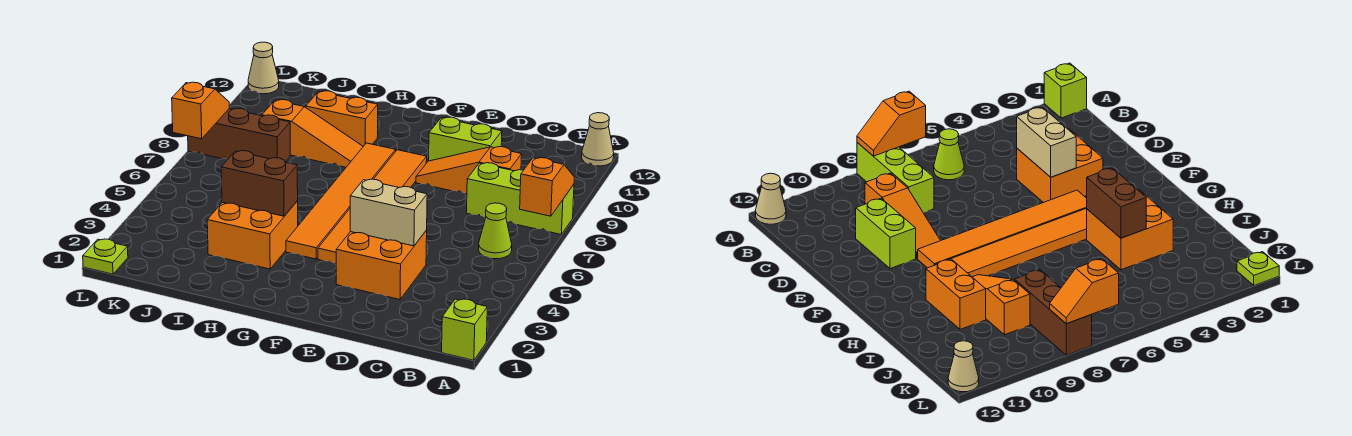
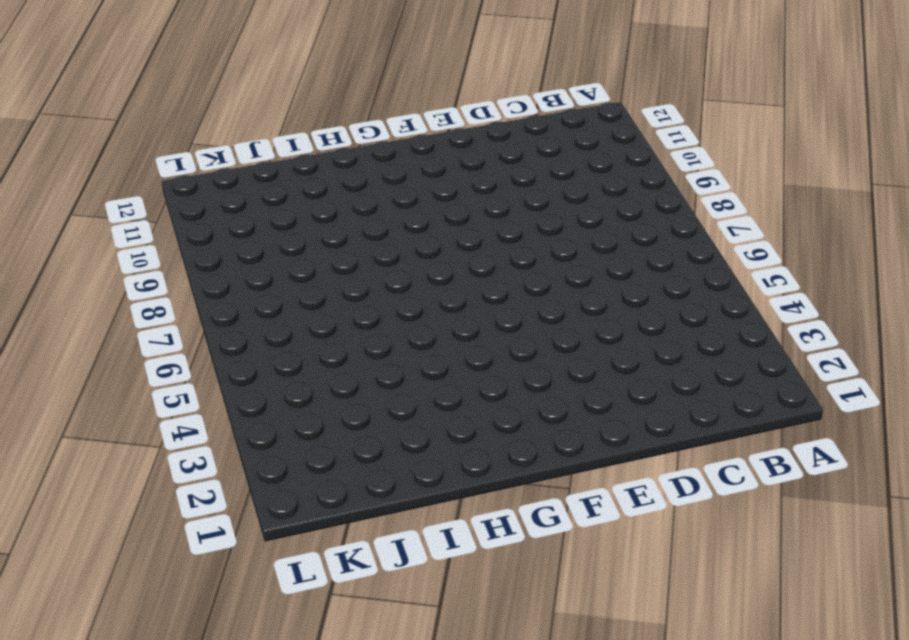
none -> lime brick A1 level 1
none -> lime brick A8:C8 level 1
none -> tan cone A12 level 1

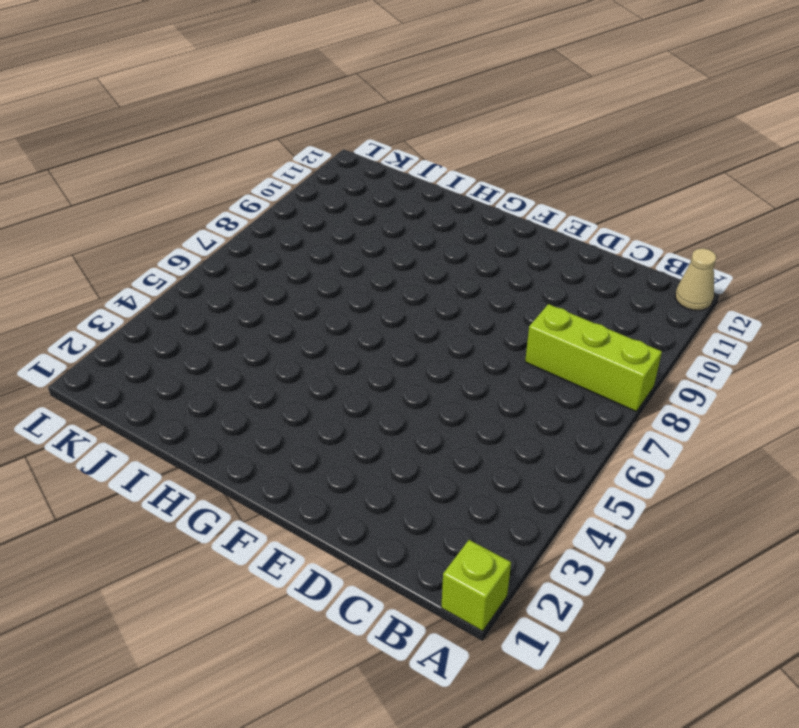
none -> lime cone B6 level 1
none -> orange slope C9:E9 level 1 top C
none -> orange brick D3:E4 level 1

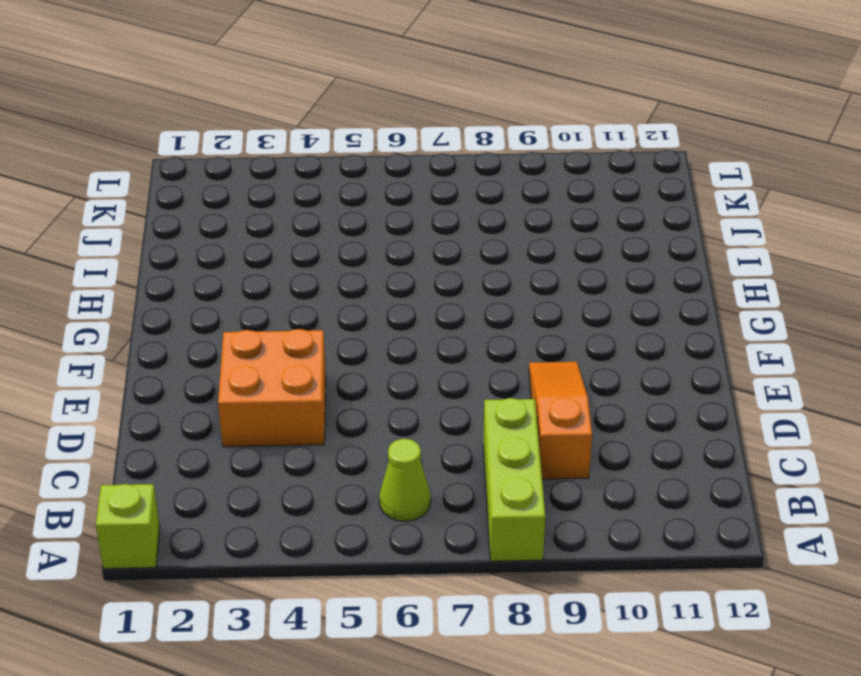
none -> tan cone A12 level 1
none -> lime brick D10:E10 level 1
none -> orange tile F4:F9 level 1

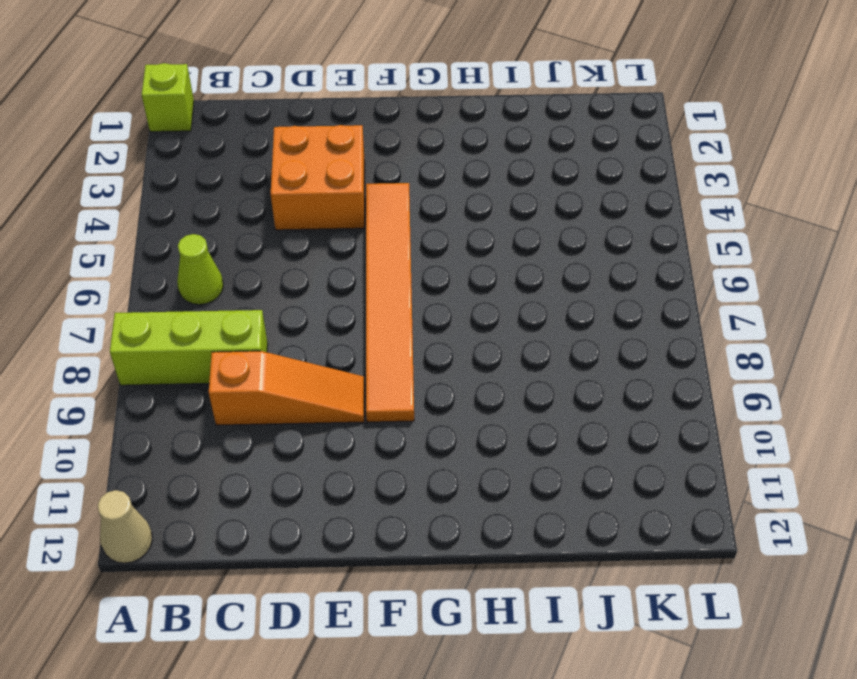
none -> lime brick D10:E10 level 1
none -> orange tile G4:G9 level 1
none -> orange brick H3:I4 level 1

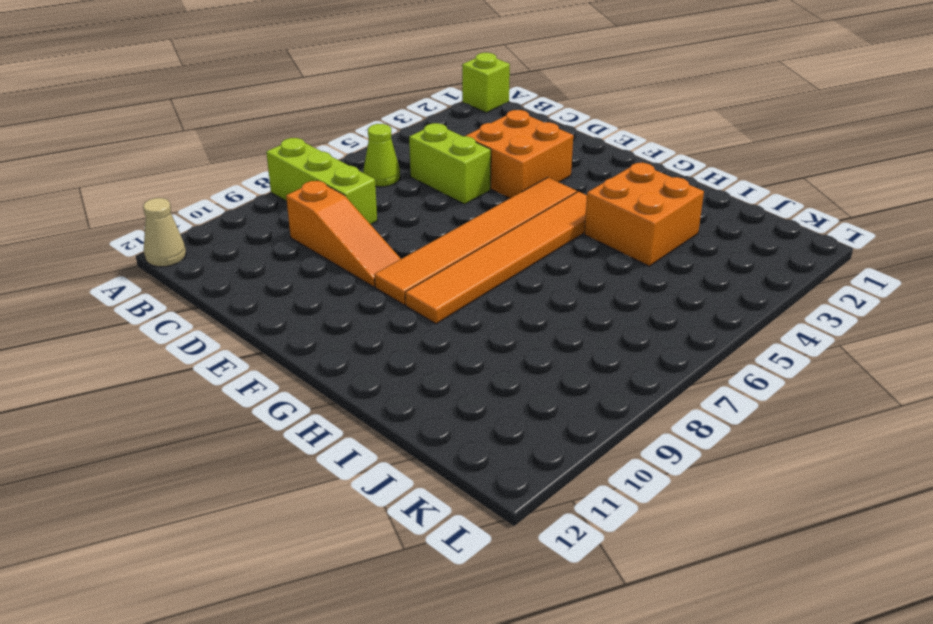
lime brick C5:D5 level 1 -> lime brick D10:E10 level 1
none -> orange slope H9:J9 level 1 top J
none -> orange brick H10:I10 level 1
none -> brown brick J8:L8 level 1

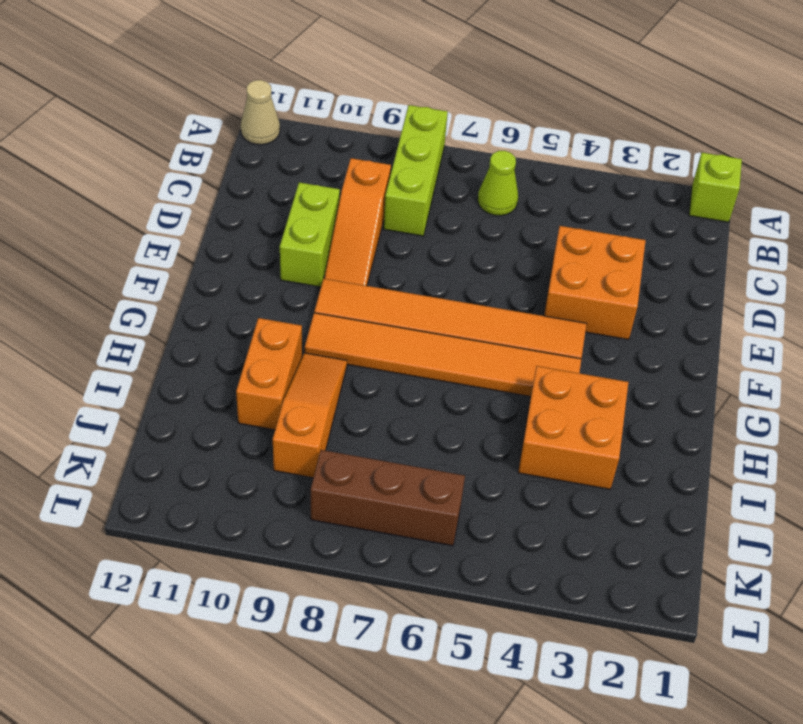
brown brick K6:K8 level 1 -> brown brick J8:L8 level 1
none -> lime plate L1 level 1
none -> tan cone L12 level 1
none -> orange slope A7:A8 level 2 top 7

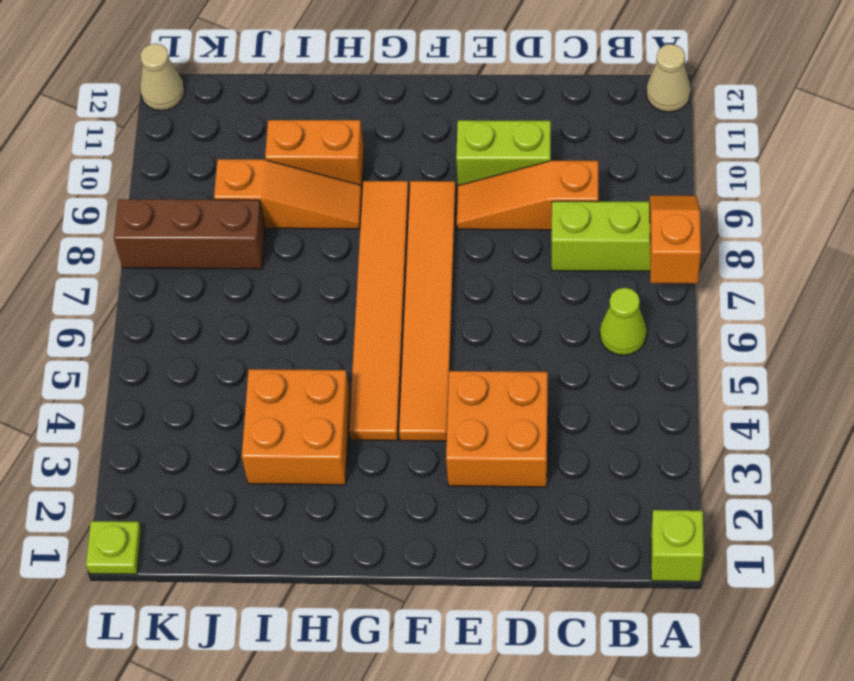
none -> tan brick D4:E4 level 2
none -> brown brick H4:I4 level 2
none -> orange slope L7:L8 level 2 top 7

